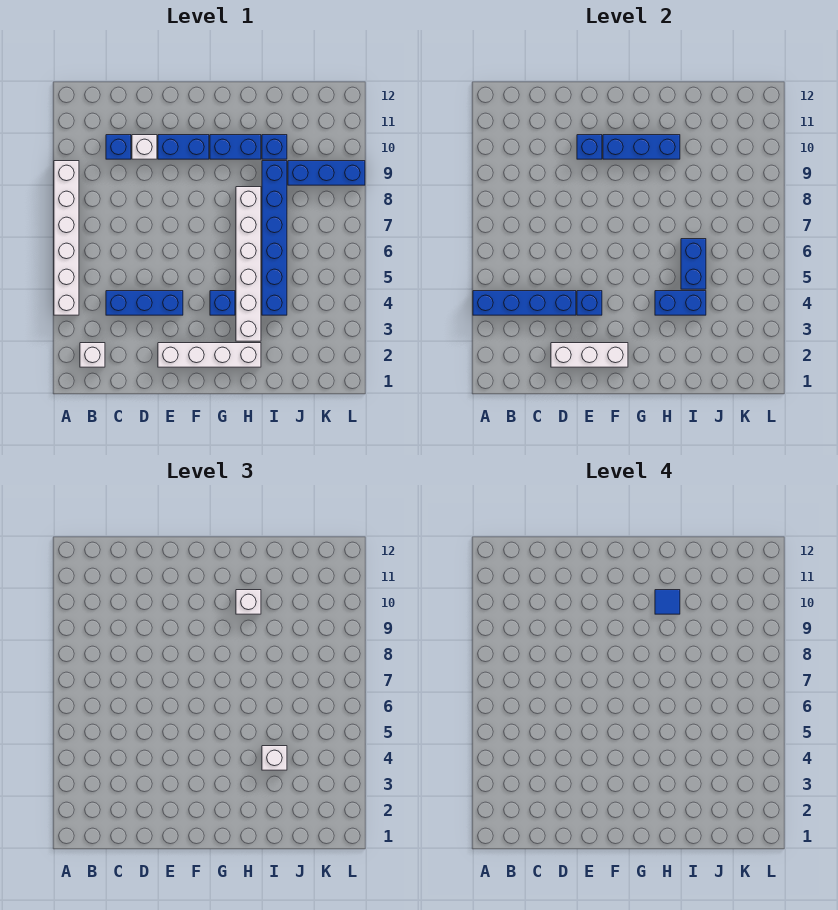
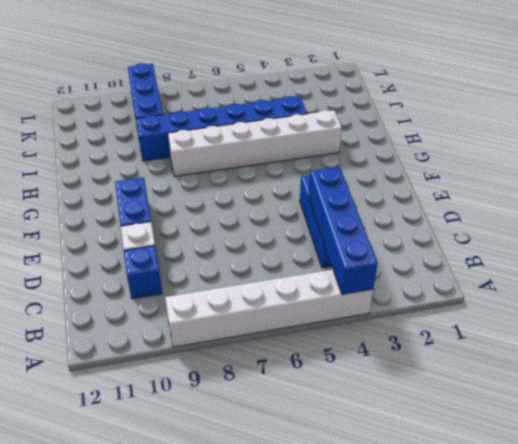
none -> white brick B2 level 1
none -> white brick E2:H2 level 1
none -> blue brick G4 level 1

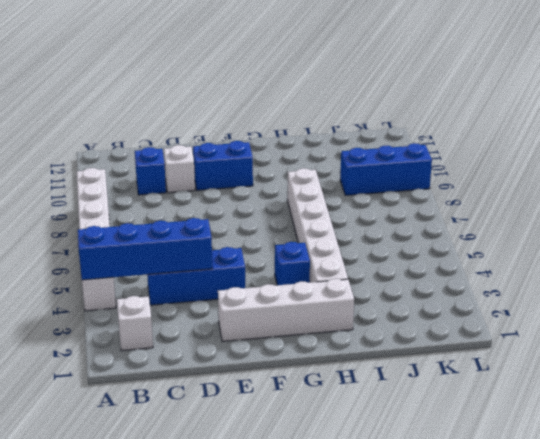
none -> blue brick G10:H10 level 1
none -> blue brick I4:I9 level 1
none -> blue brick I10 level 1

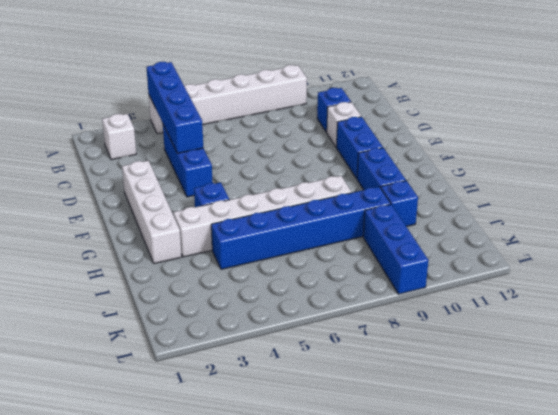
none -> white brick D2:F2 level 2
none -> blue brick E4 level 2
none -> blue brick E10 level 2

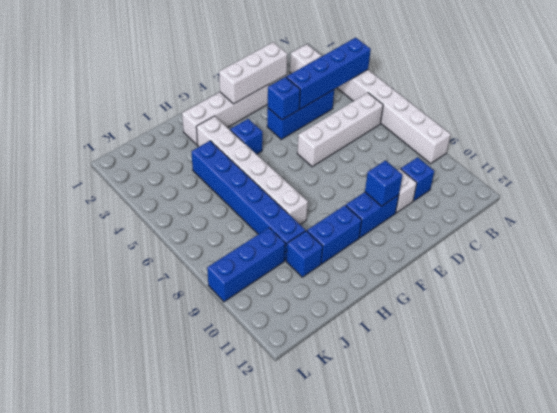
white brick B6:E6 level 1 -> none
none -> blue brick F10:H10 level 2
none -> blue brick H4:I4 level 2
none -> blue brick I5:I6 level 2

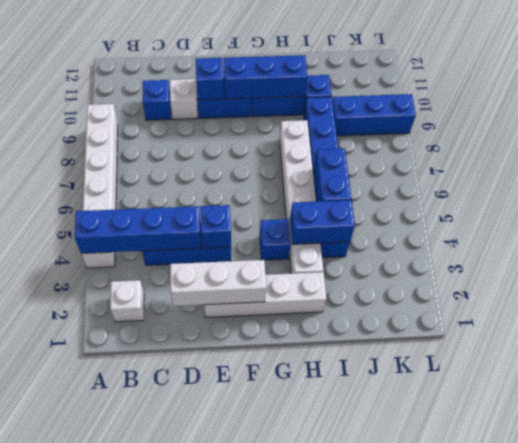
none -> white brick H10 level 3
none -> white brick I4 level 3
none -> blue tile H10 level 4

